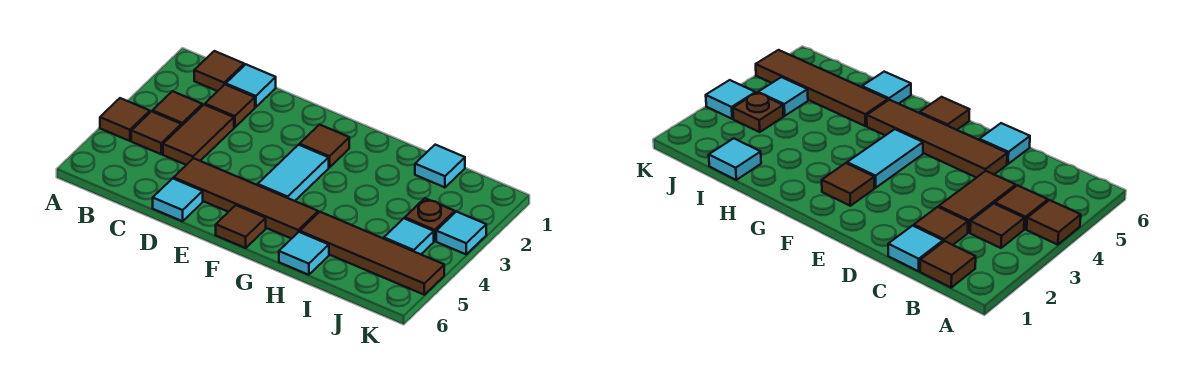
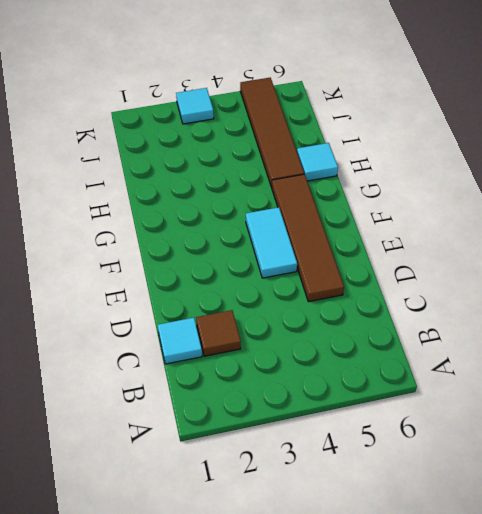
cyan tile E4:F4 level 1 -> cyan tile F3:F4 level 1
none -> brown tile A4 level 1
none -> brown tile B1 level 1
none -> brown tile B3 level 1

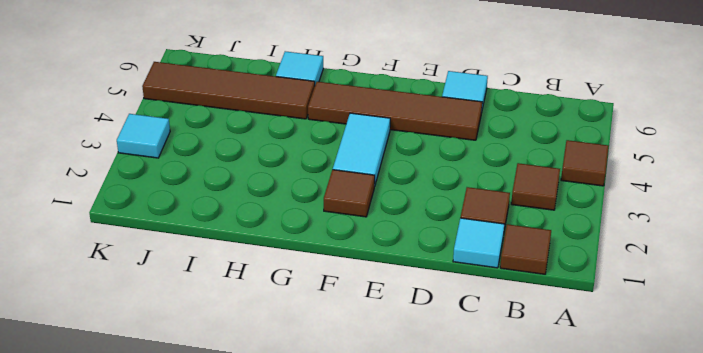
none -> brown tile B4 level 1
none -> brown tile C3:C4 level 1
none -> brown tile F6 level 1

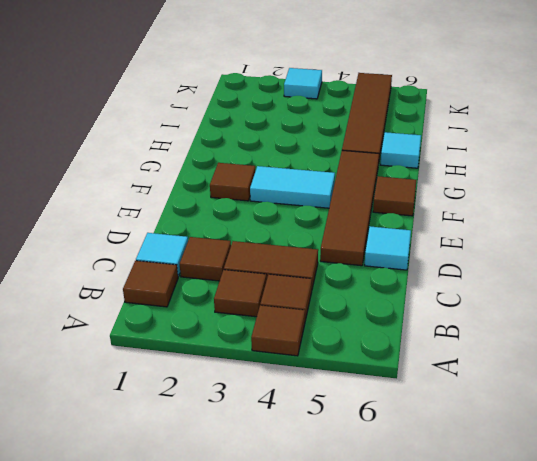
none -> cyan tile I1 level 1
none -> brown plate J3 level 1
none -> cyan tile J4 level 1

